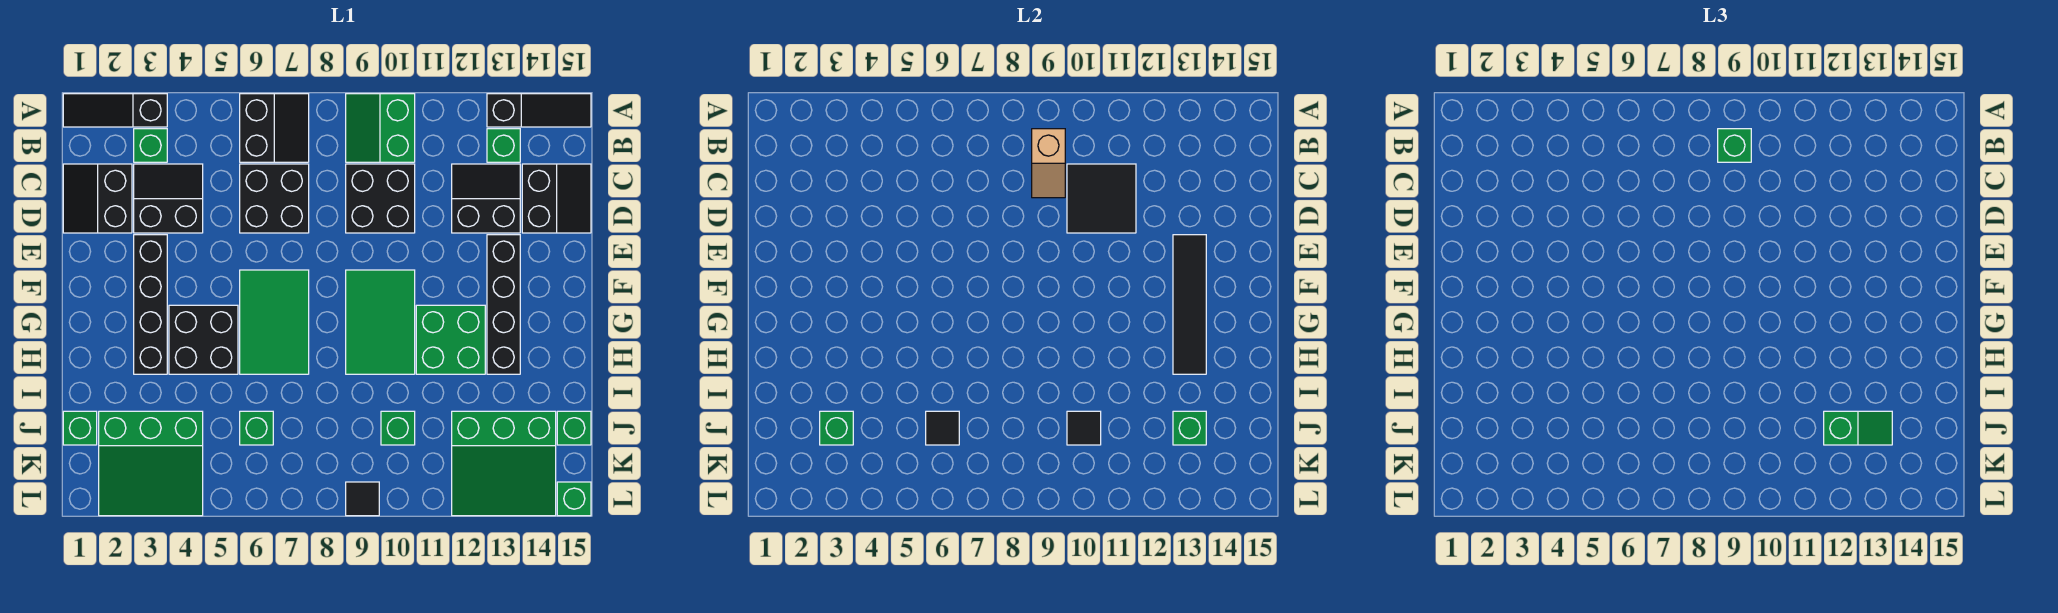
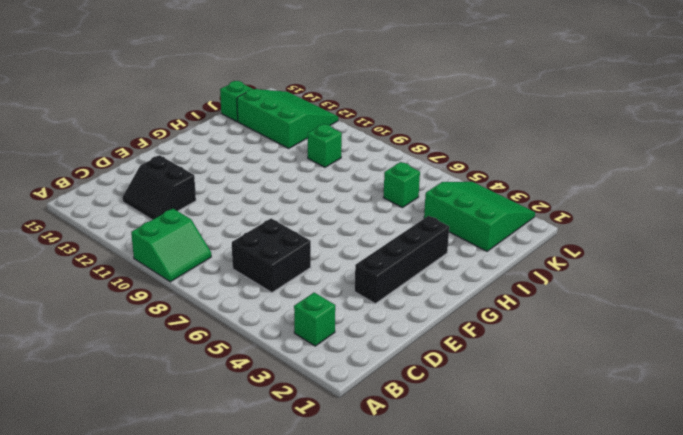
none -> black slope A1:A3 level 1 top 3
none -> black slope A6:B7 level 1 top 6
none -> black slope A13:A15 level 1 top 13
none -> green brick B13 level 1

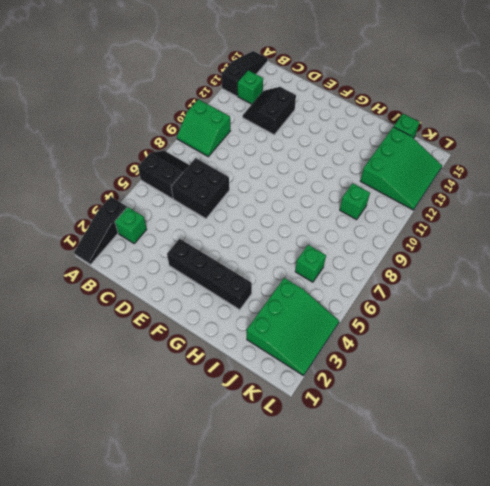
none -> black slope C1:D2 level 1 top 2
none -> black slope C3:D4 level 1 top D
none -> black brick C9:D10 level 1
none -> black slope C14:D15 level 1 top 14

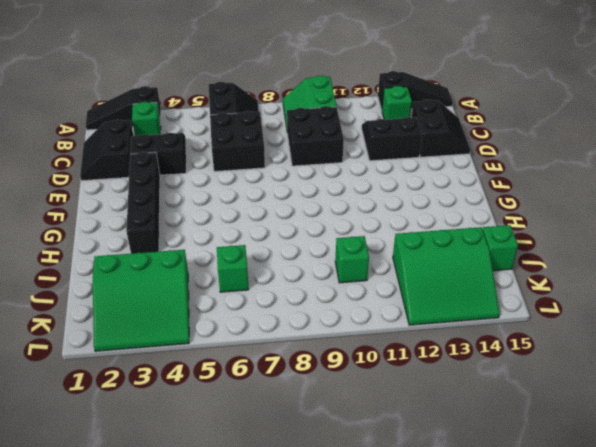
none -> black brick E13:H13 level 1
none -> green tile F6:H7 level 1
none -> green tile F9:H10 level 1
none -> black brick G4:H5 level 1

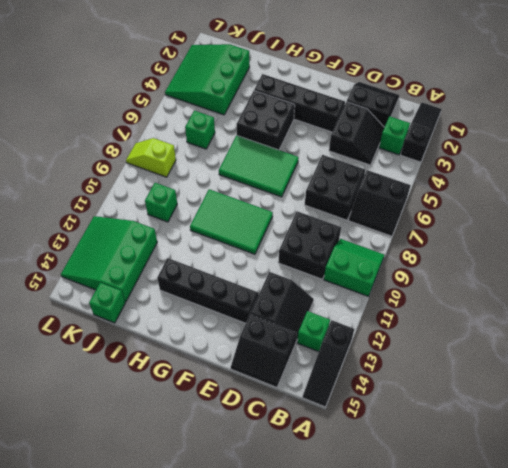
lime slope K8:L8 level 1 top K -> none
none -> green brick G11:H12 level 1
none -> green brick J1 level 1
none -> black tile L9 level 1
none -> green brick L15 level 1

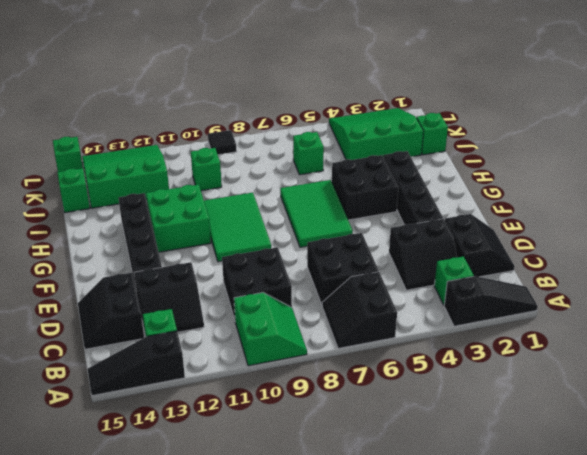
none -> tan slope B9:C9 level 2 top B
none -> black tile C10:D11 level 2
none -> black tile E13:H13 level 2
none -> green brick J3 level 2

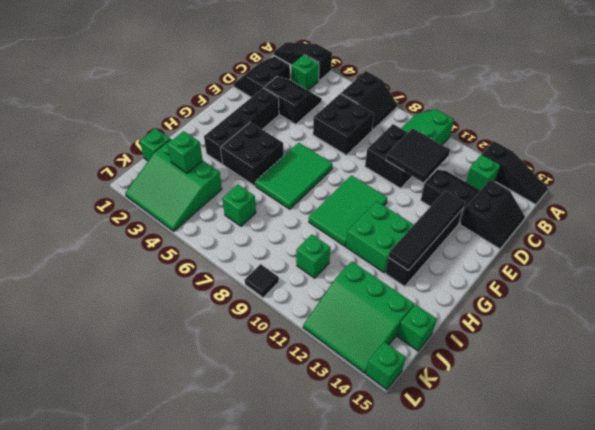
none -> tan slope B9:C9 level 2 top B
none -> black tile J6 level 2
none -> black tile J10 level 2
none -> green brick J13 level 2

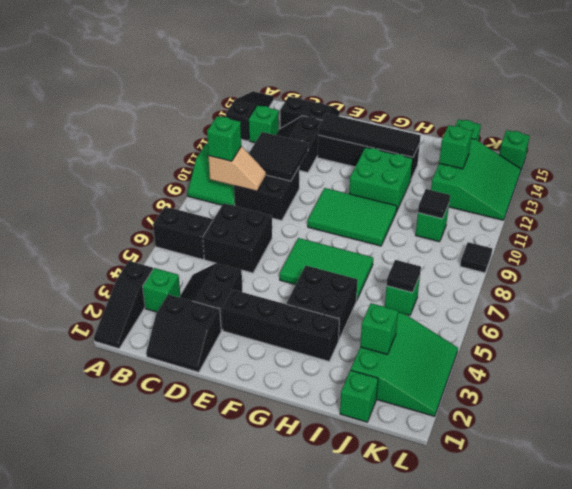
none -> green slope J12:J13 level 3 top 12

